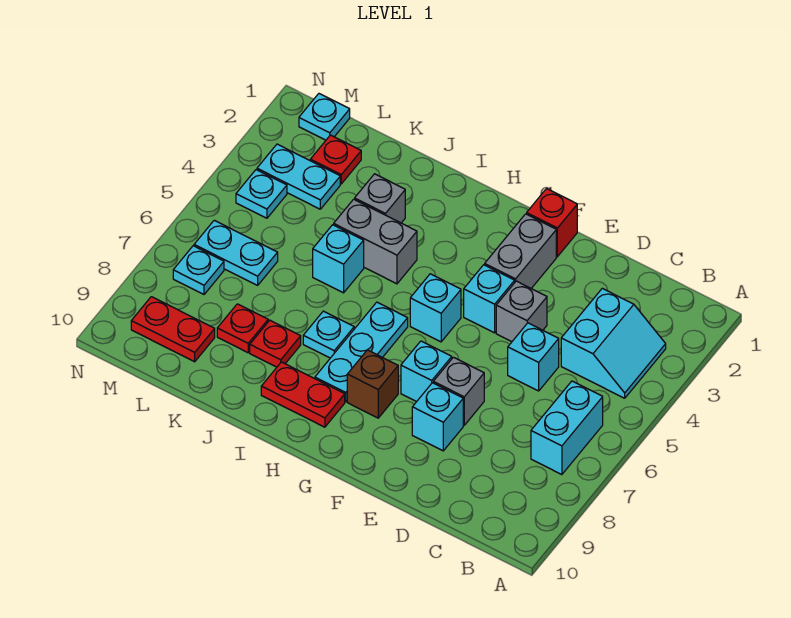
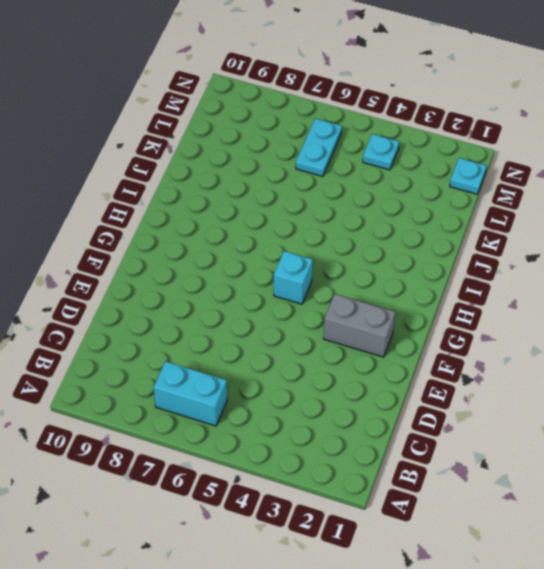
none -> cyan slope B3:C4 level 1 top C
none -> cyan brick D5 level 1
none -> grey brick E4 level 1

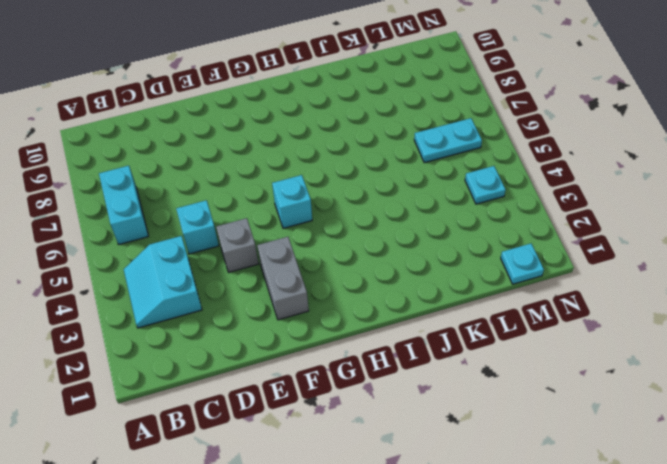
none -> grey brick E7 level 1
none -> cyan brick E8 level 1
none -> red brick F1 level 1

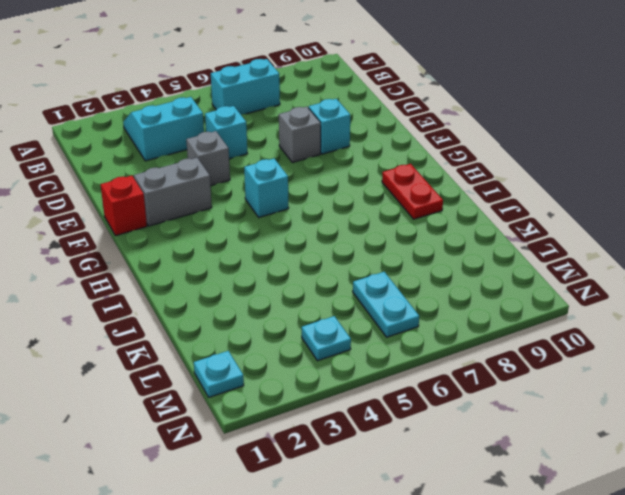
none -> cyan brick F4 level 1
none -> cyan brick F7 level 1
none -> brown brick G8 level 1

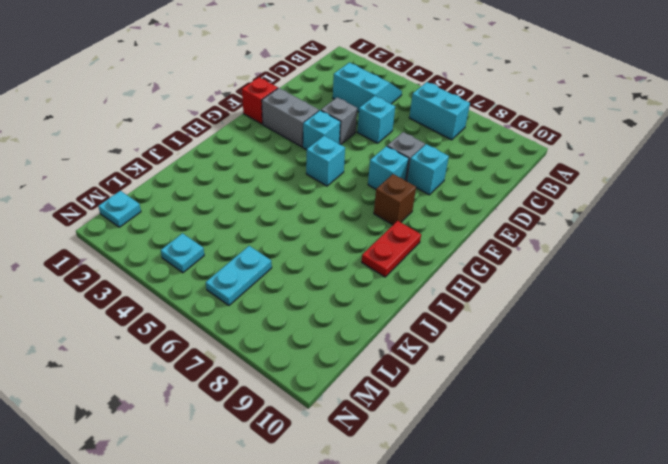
none -> cyan plate H6:H8 level 1
none -> grey brick I4:J4 level 1
none -> cyan plate I7 level 1

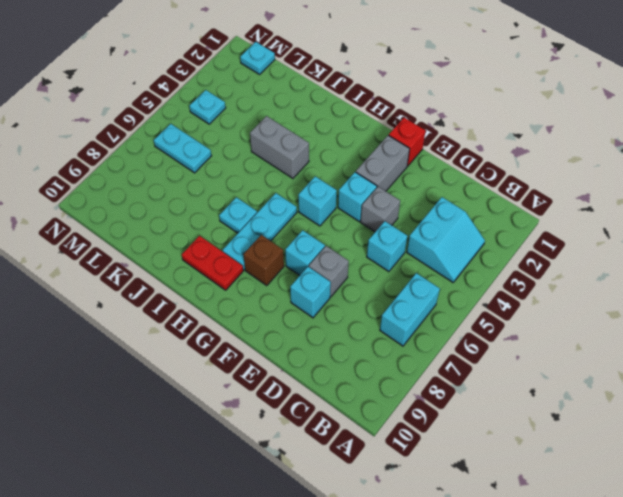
none -> grey brick J3 level 1
none -> cyan brick J5 level 1
none -> red plate J8 level 1

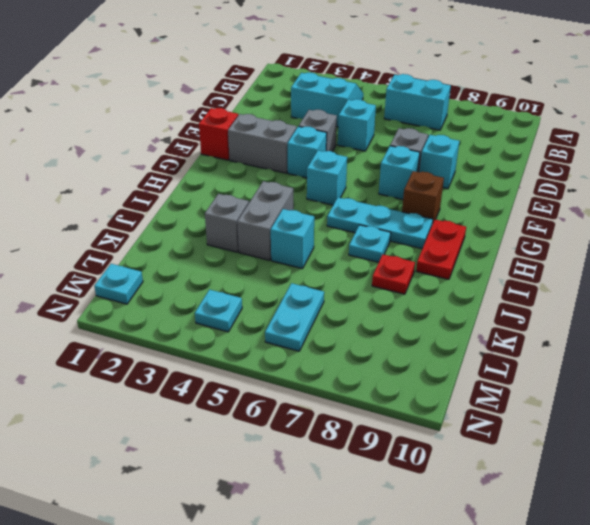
none -> red plate K8 level 1
none -> red plate L2 level 1
none -> cyan plate L3:M3 level 1

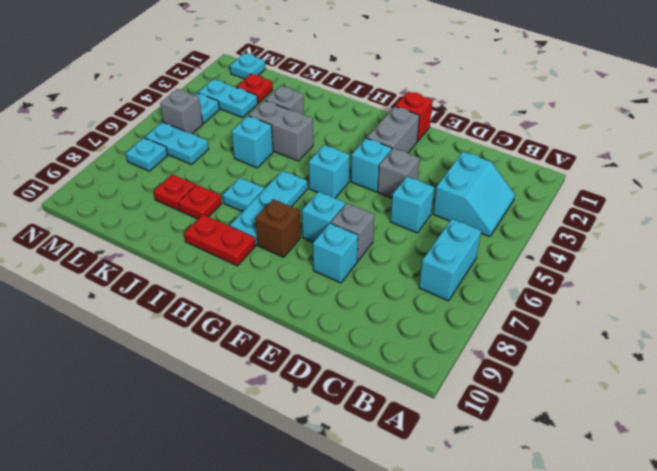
grey brick M5 level 1 -> none
none -> red plate L9:M9 level 1

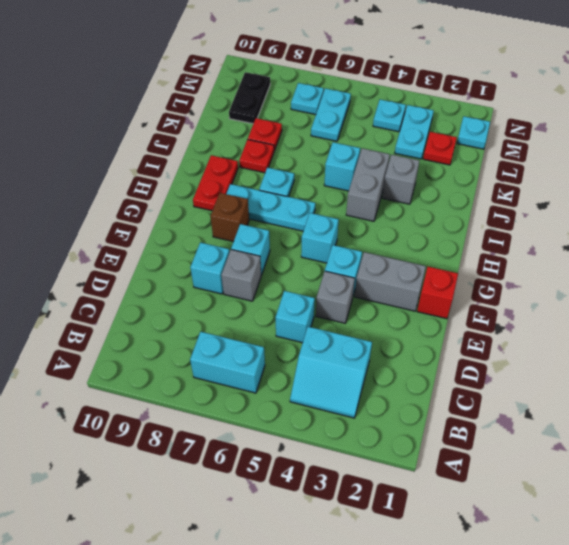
black plate L9:M9 level 1 -> red plate L9:M9 level 1

